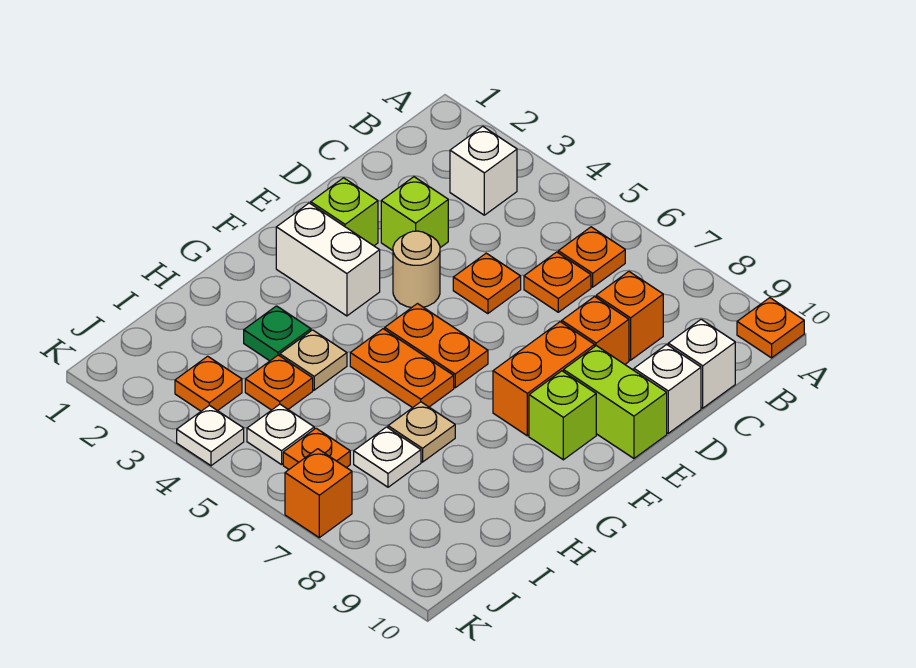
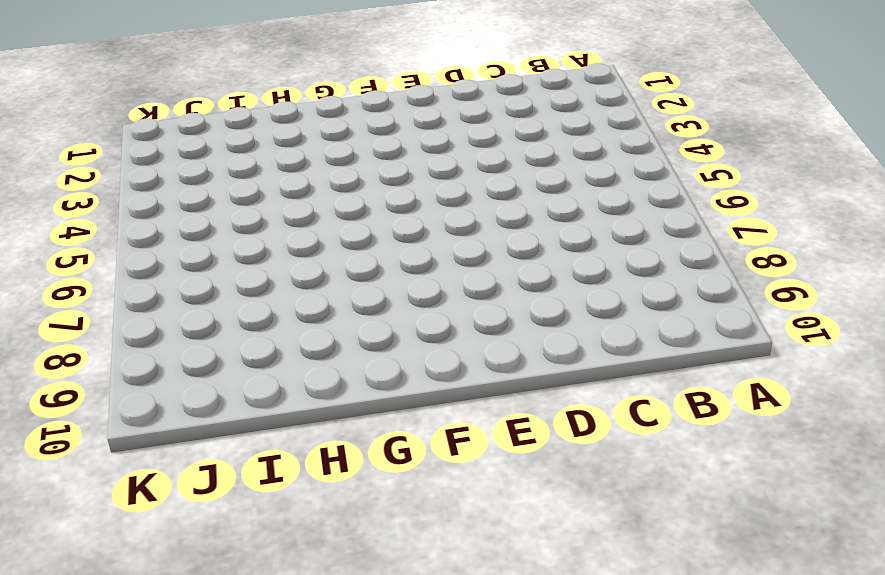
none -> orange plate A10 level 1
none -> white brick B3 level 1
none -> orange plate B6 level 1

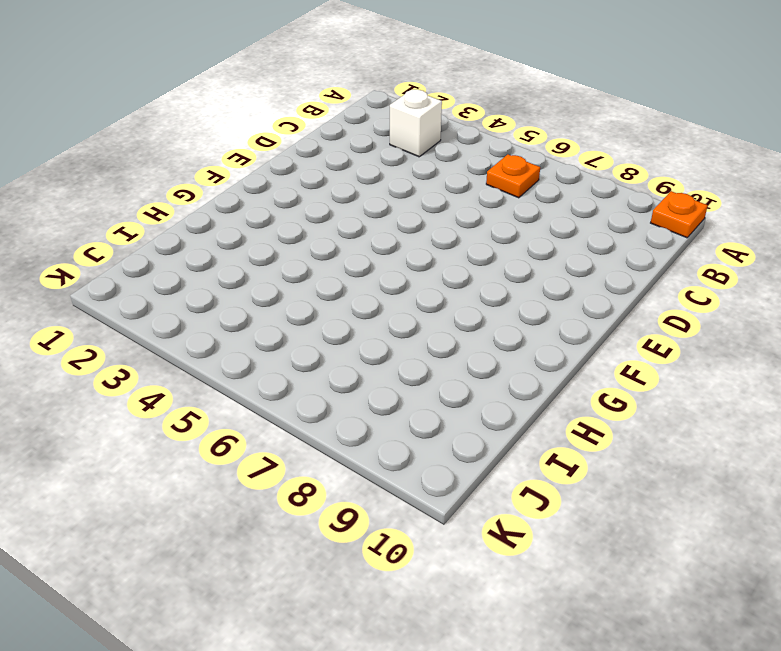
none -> orange plate C6 level 1
none -> orange brick C8 level 1
none -> white brick C10 level 1

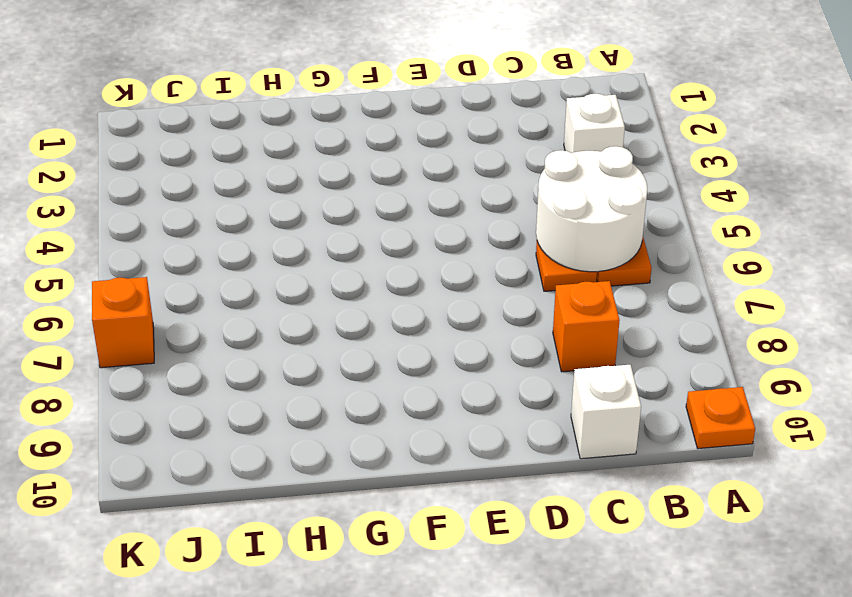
white round brick B5:C6 level 2 -> none
none -> lime brick D3 level 1
none -> orange plate D5 level 1
none -> orange brick D8 level 1

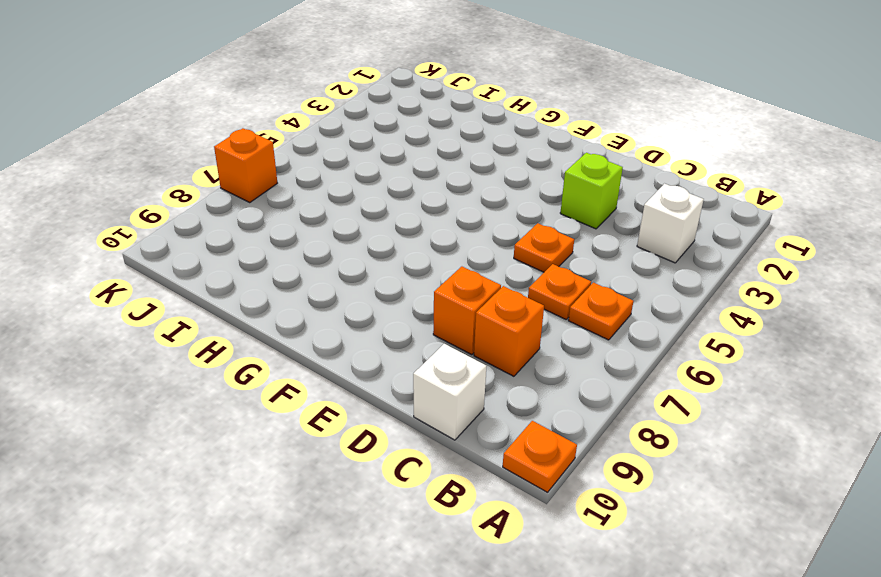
none -> white brick D10 level 1
none -> lime brick E2 level 1
none -> tan round brick E4 level 1

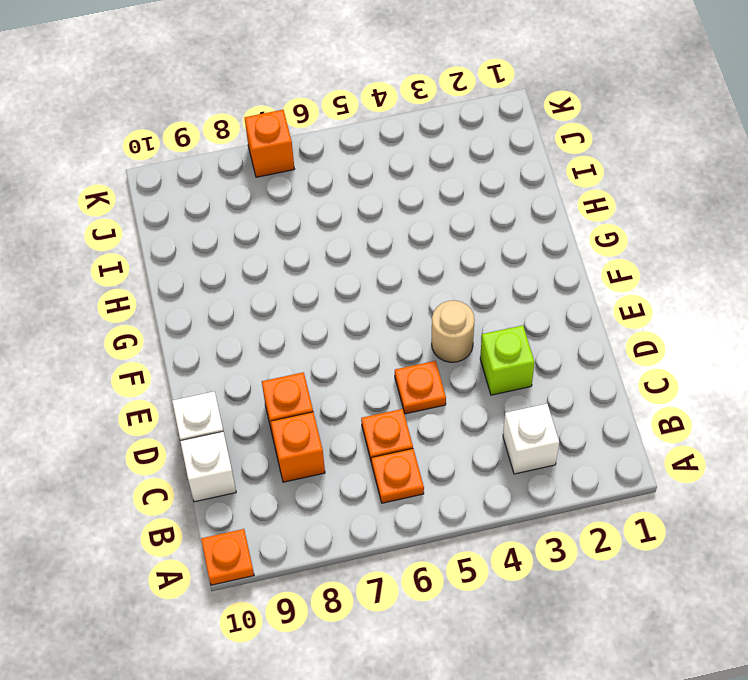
none -> lime brick E2 level 1
none -> orange brick E8:F8 level 1
none -> lime brick E9:E10 level 1

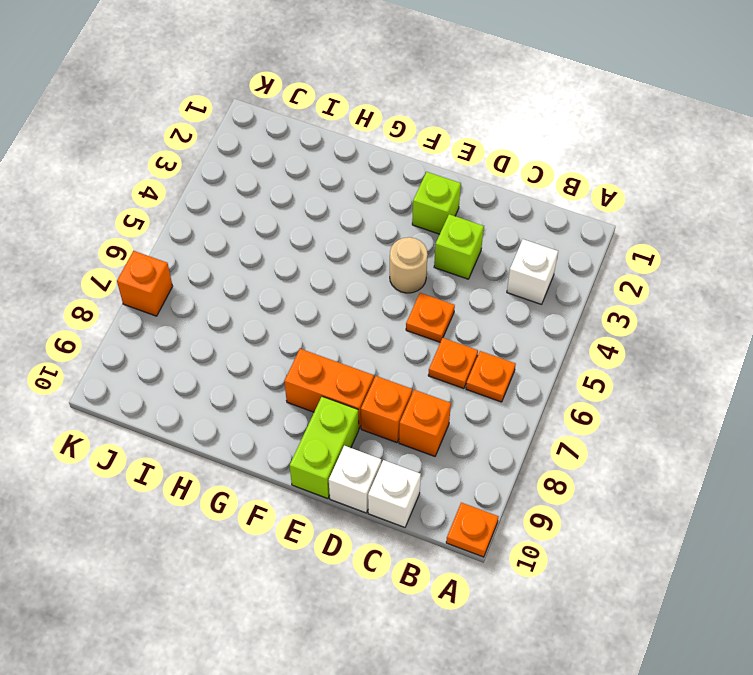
none -> white brick F2:F3 level 1
none -> orange plate F5:F6 level 1
none -> lime brick F9 level 1

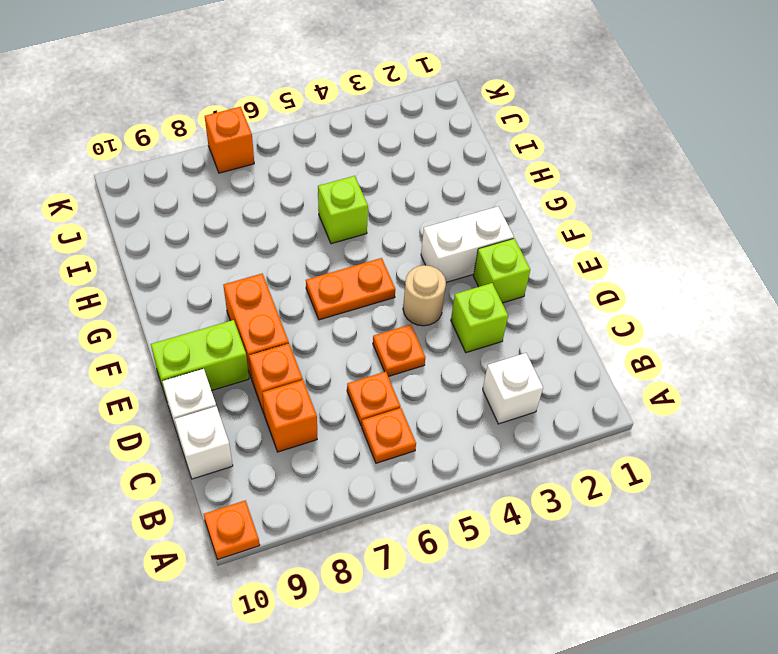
lime brick H5 level 1 -> lime brick F9 level 1
none -> orange plate G5:G6 level 1
none -> green plate H3 level 1
none -> tan plate H4 level 1

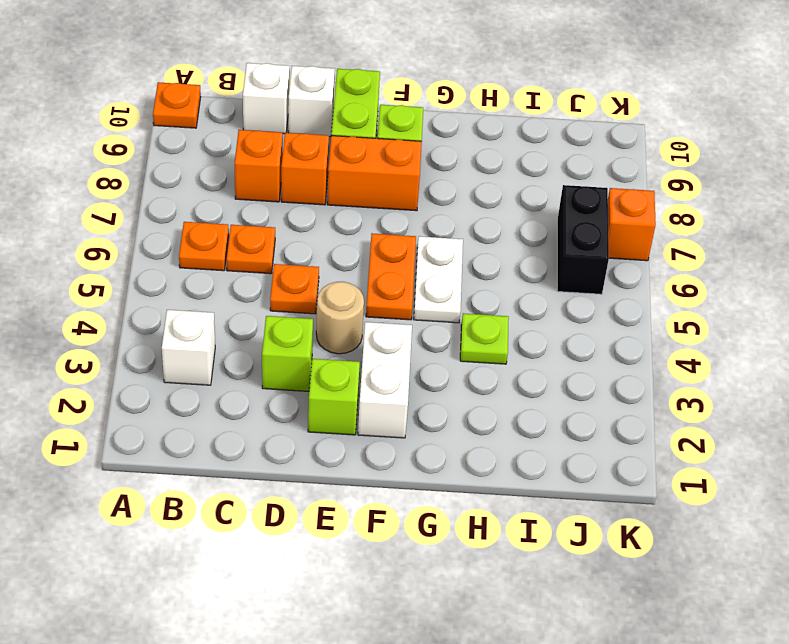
white plate G5:G6 level 1 -> orange plate G5:G6 level 1
lime plate H4 level 1 -> tan plate H4 level 1
black brick J6:J7 level 1 -> orange plate J6 level 1
none -> green plate H3 level 1
none -> tan plate H7 level 1
none -> orange plate I4 level 1

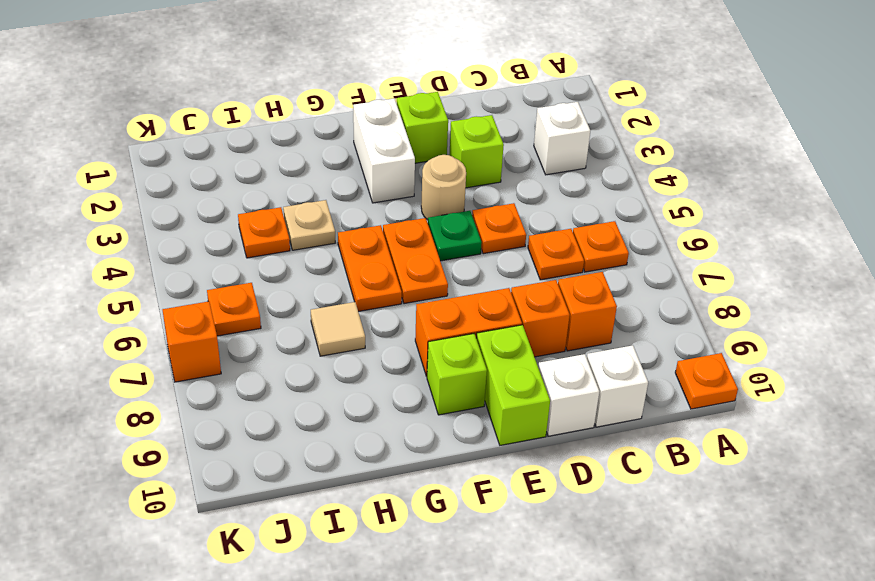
green plate E5 level 1 -> green plate H3 level 1
tan tile H7 level 1 -> tan plate H7 level 1
none -> white plate I7 level 1
none -> orange plate J3 level 1
none -> white plate J5 level 1

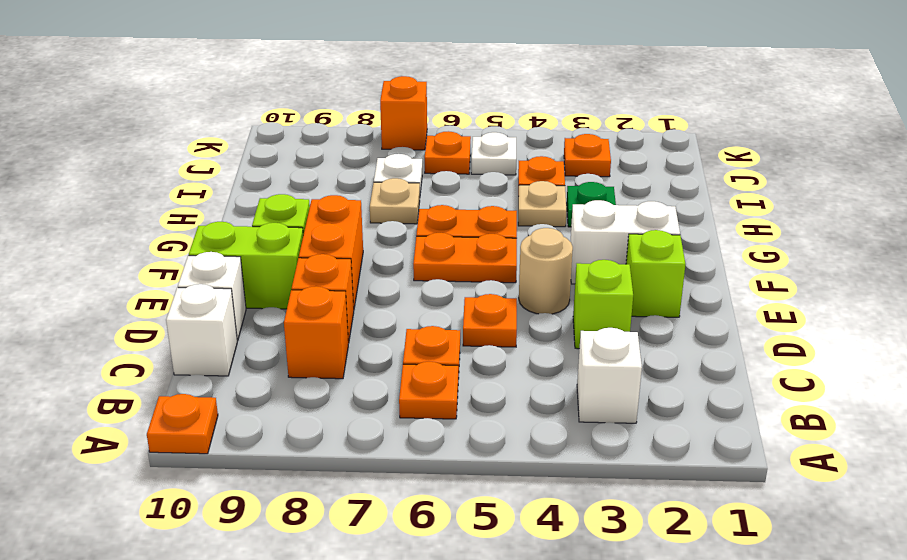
none -> white plate K4 level 1

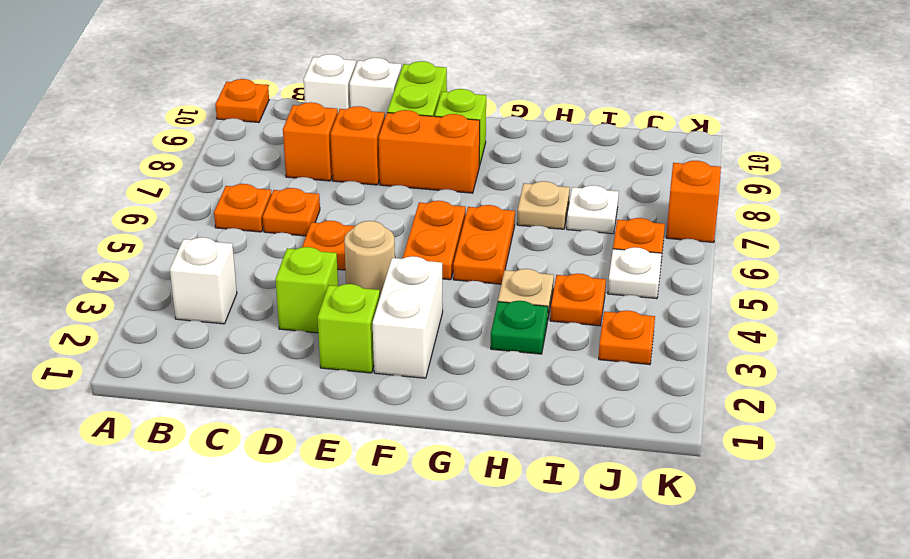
none -> white plate K4 level 1

